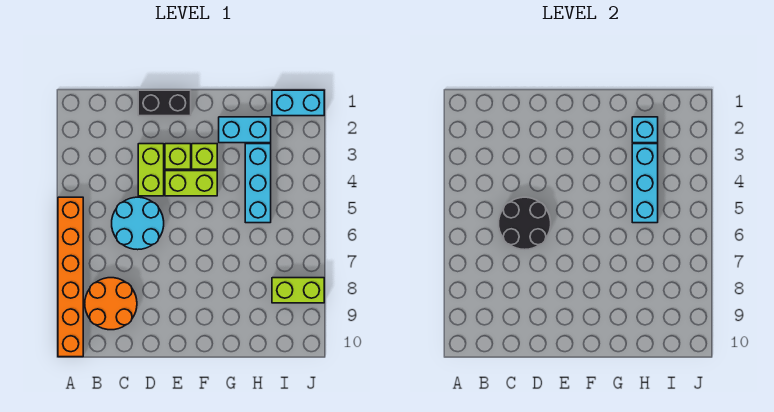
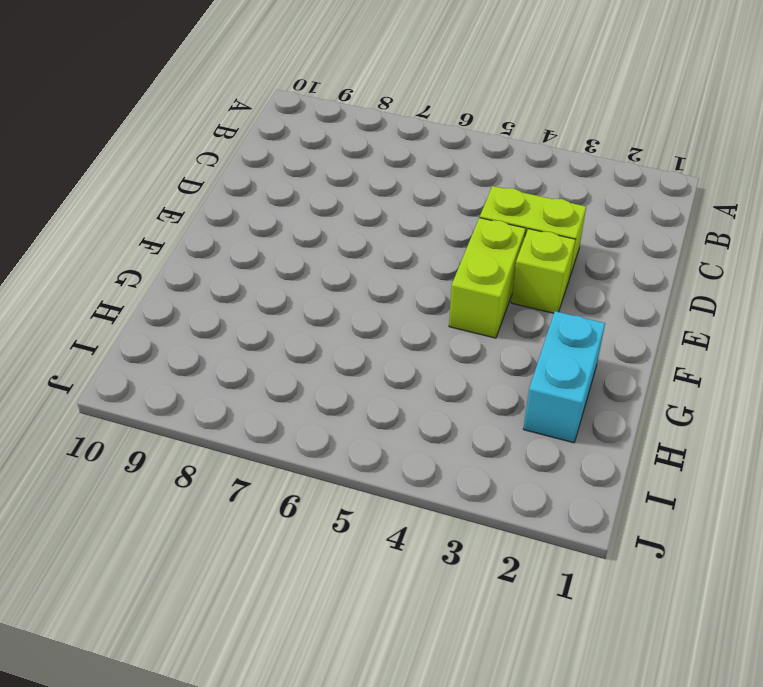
none -> orange brick A5:A10 level 1
none -> orange round brick B8:C9 level 1
none -> cyan round brick C5:D6 level 1

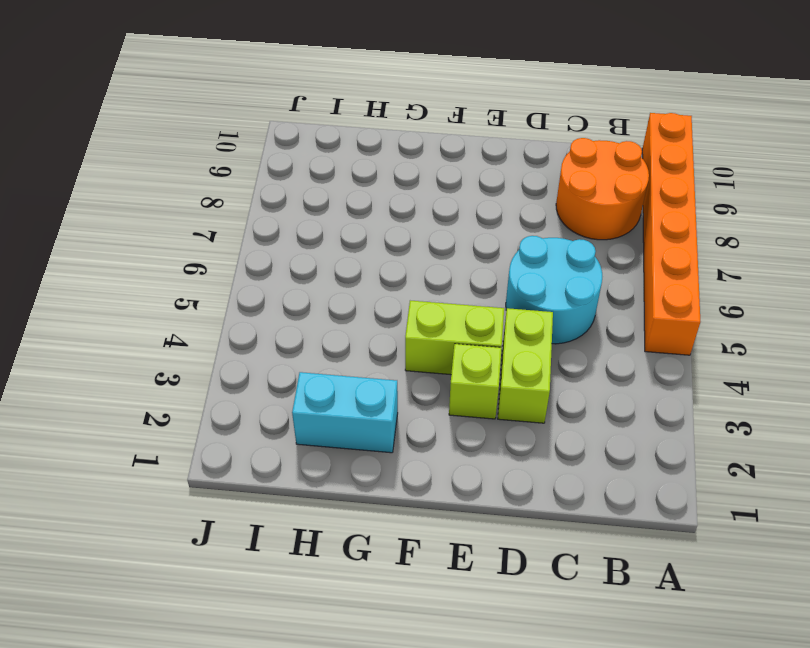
none -> black brick D1:E1 level 1
none -> lime brick F3 level 1
none -> cyan brick H3:H5 level 1

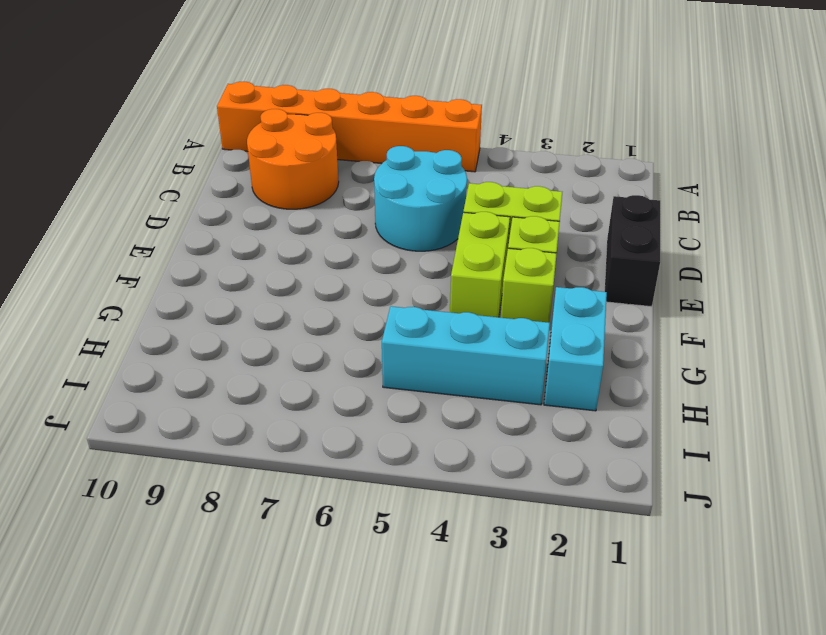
none -> cyan brick I1:J1 level 1
none -> lime brick I8:J8 level 1
none -> black round brick C5:D6 level 2

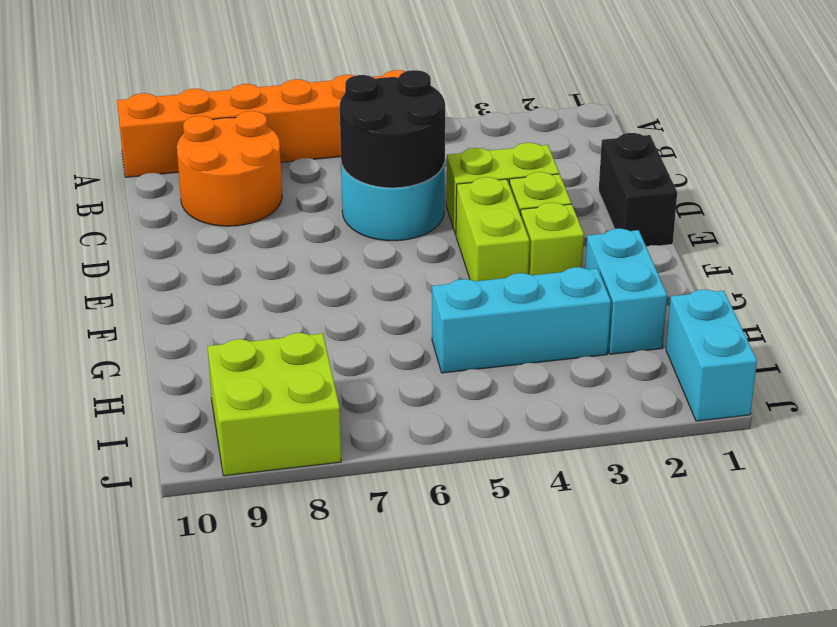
lime brick I8:J9 level 1 -> lime brick I8:J8 level 1
none -> cyan brick H2 level 2
none -> cyan brick H3:H5 level 2

